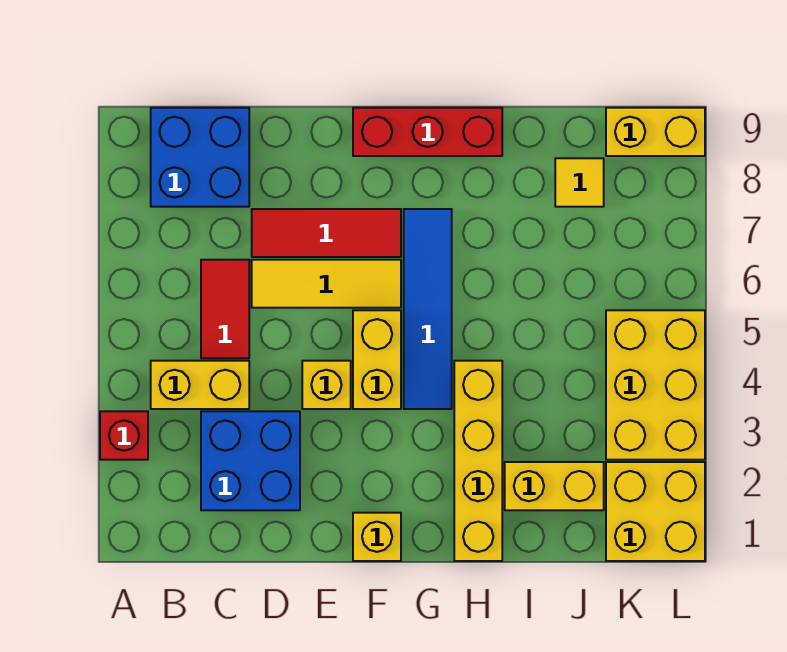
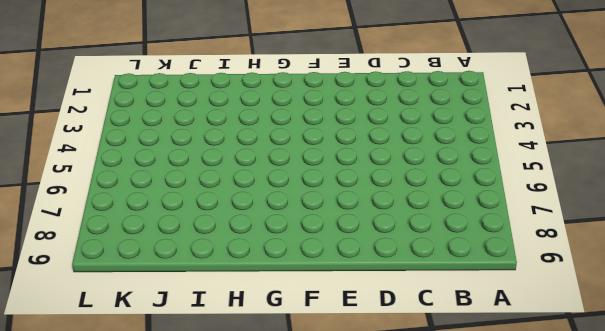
none -> red brick A3 level 1
none -> yellow brick B4:C4 level 1
none -> blue brick B8:C9 level 1

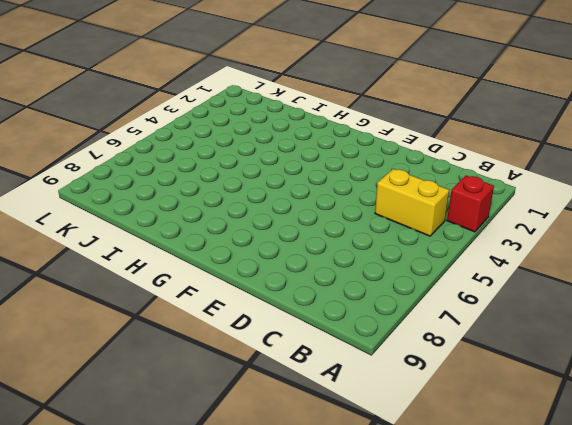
none -> blue brick B8:C9 level 1
none -> blue brick C2:D3 level 1
none -> red tile C5:C6 level 1

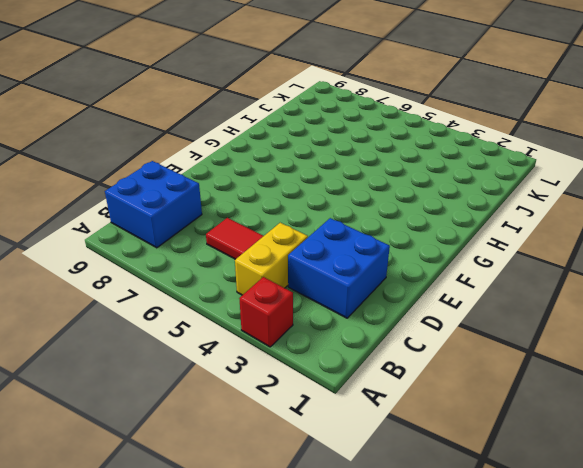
none -> yellow tile D6:F6 level 1
none -> red tile D7:F7 level 1
none -> yellow brick E4 level 1

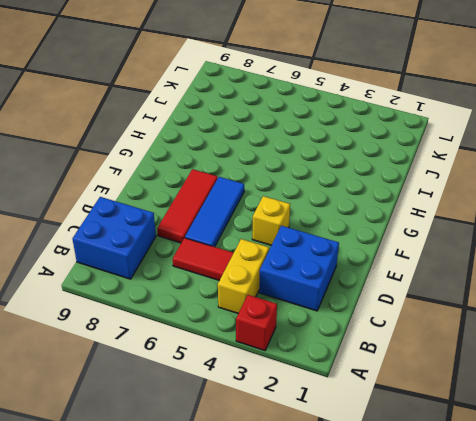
blue tile D6:F6 level 1 -> yellow tile D6:F6 level 1
none -> yellow brick F1 level 1
none -> yellow brick F4:F5 level 1
none -> red brick F9:H9 level 1

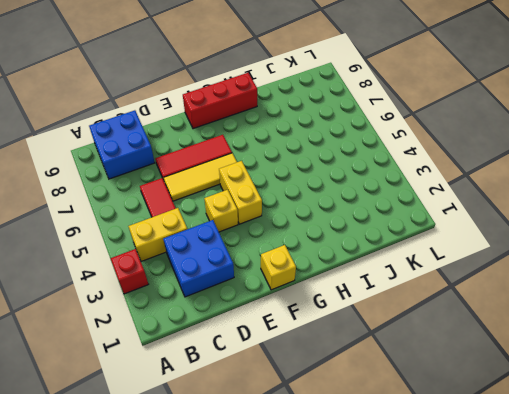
none -> blue tile G4:G7 level 1
none -> yellow brick H1:H4 level 1
none -> yellow brick I2:J2 level 1

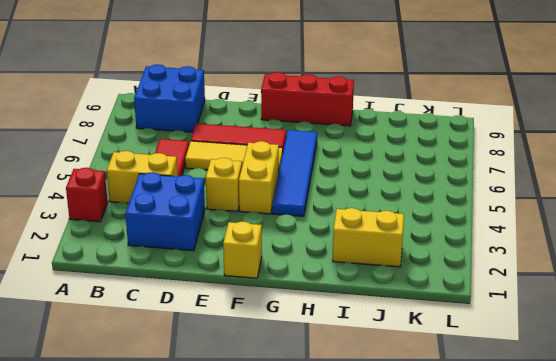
none -> yellow brick H1:H4 level 1
none -> yellow tile J8 level 1
none -> yellow brick K1:L2 level 1

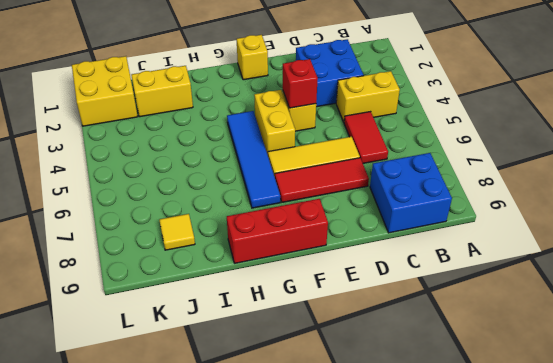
red brick E4 level 2 -> red brick A3 level 1
none -> yellow brick H1:H4 level 1
none -> yellow brick K3:L5 level 1
none -> yellow brick K9:L9 level 1

